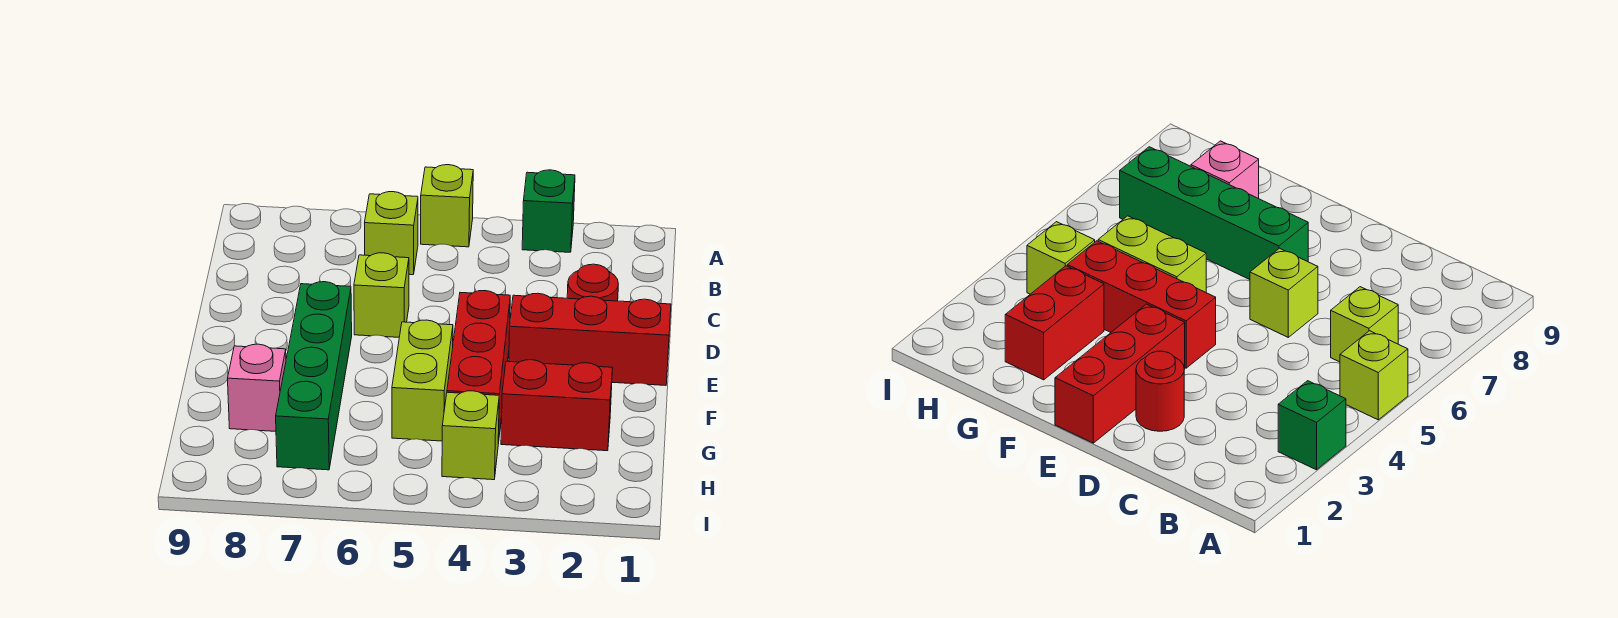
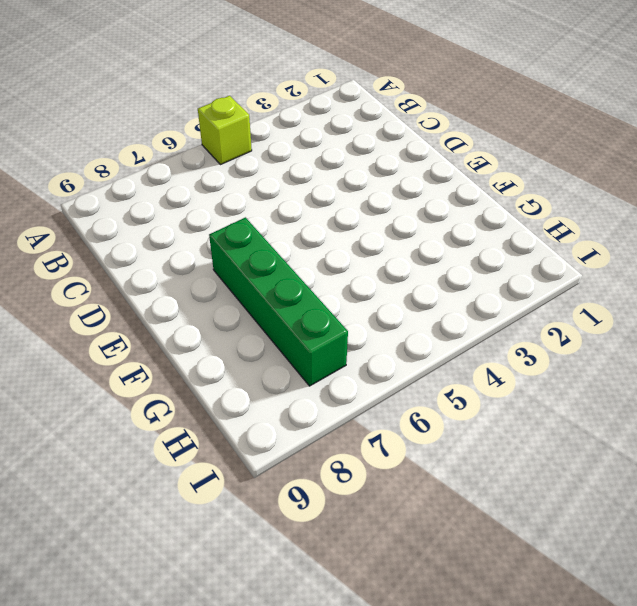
none -> green brick A3 level 1
none -> lime brick B6 level 1
none -> red round brick D2 level 1

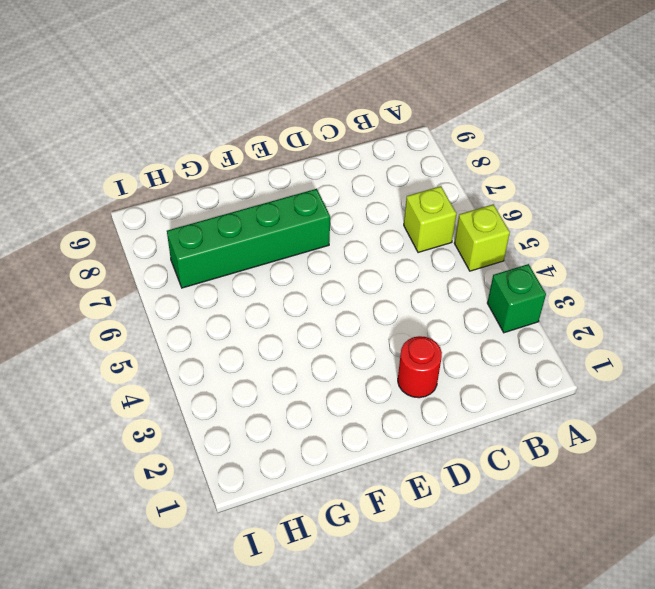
none -> lime brick D6 level 1
none -> red brick E1:E3 level 1
none -> red brick E4:G4 level 1

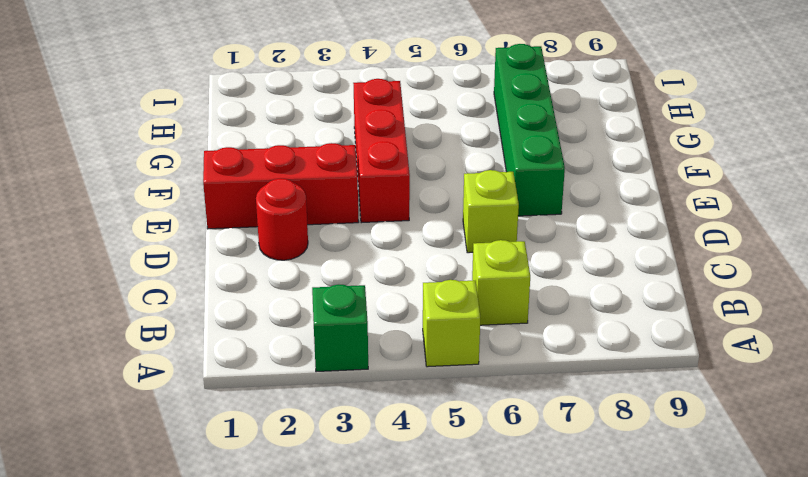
none -> lime brick F5:G5 level 1
none -> red brick G2:G3 level 1
none -> pink brick G8 level 1

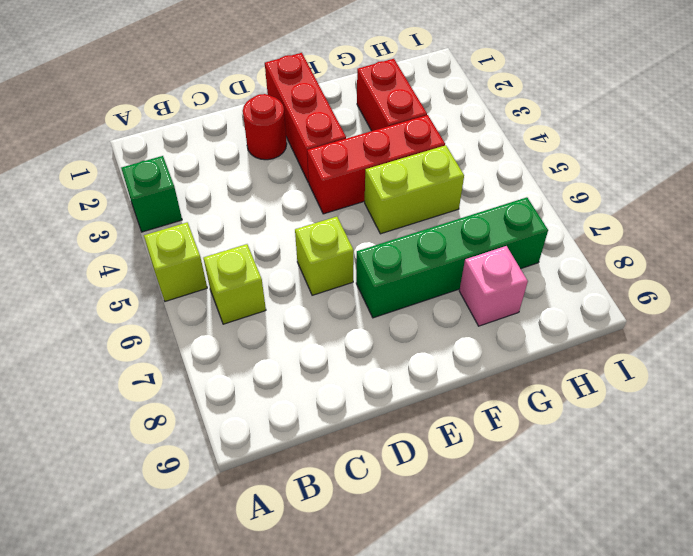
none -> lime brick H4 level 1

